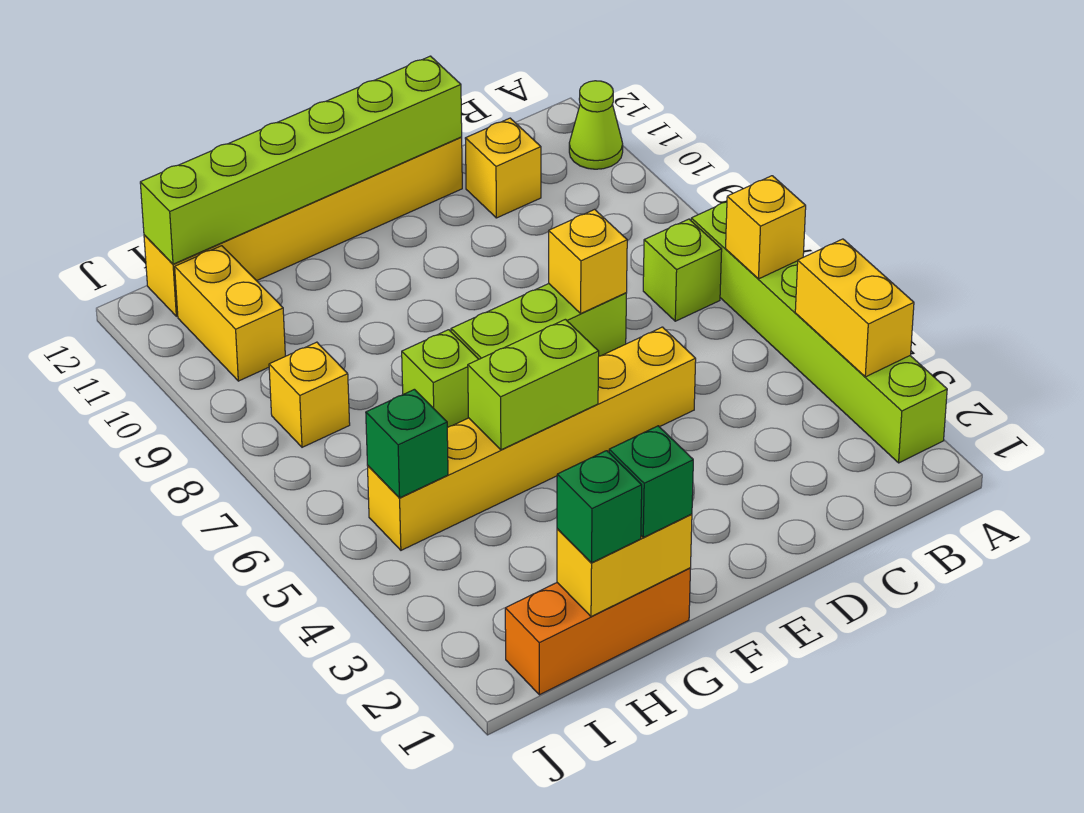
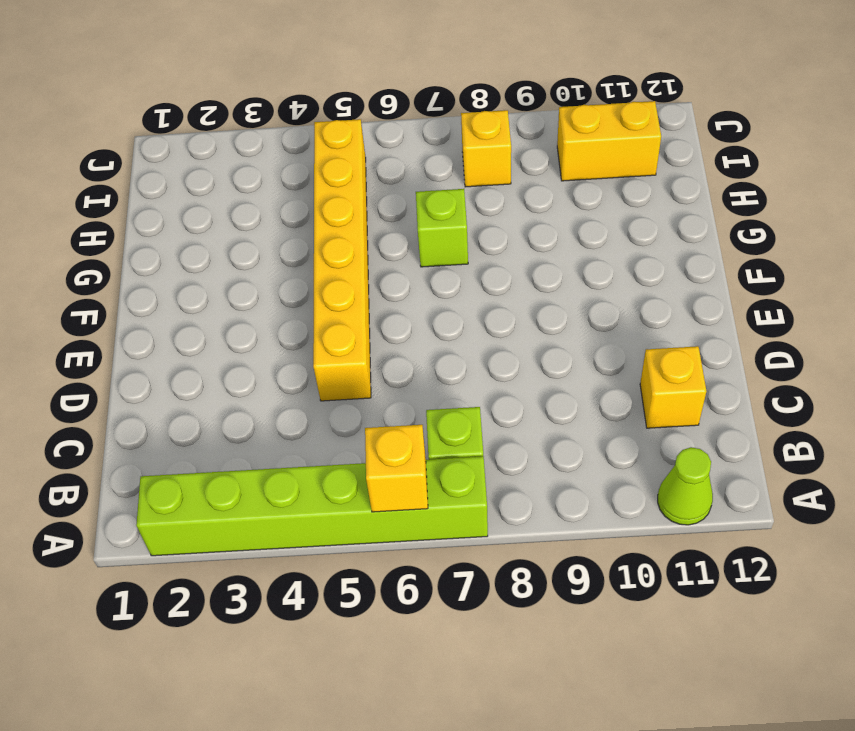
none -> lime brick D7:F7 level 1
none -> yellow brick D12:I12 level 1
none -> orange brick G1:I1 level 1

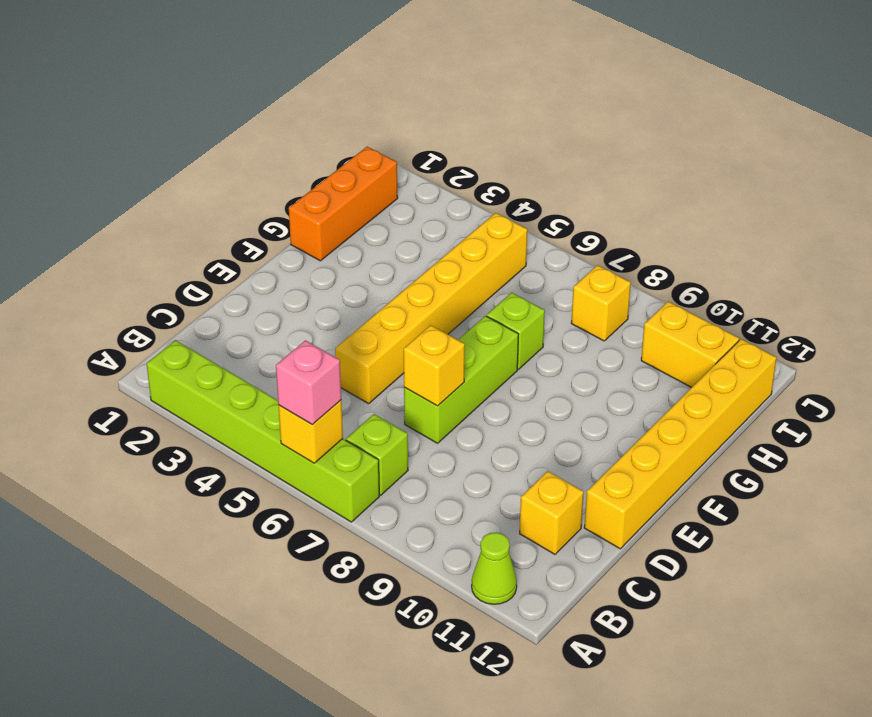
pink brick A6 level 3 -> none
none -> yellow brick A3:A4 level 2
none -> lime brick D12:I12 level 2
none -> lime brick F5:G5 level 2

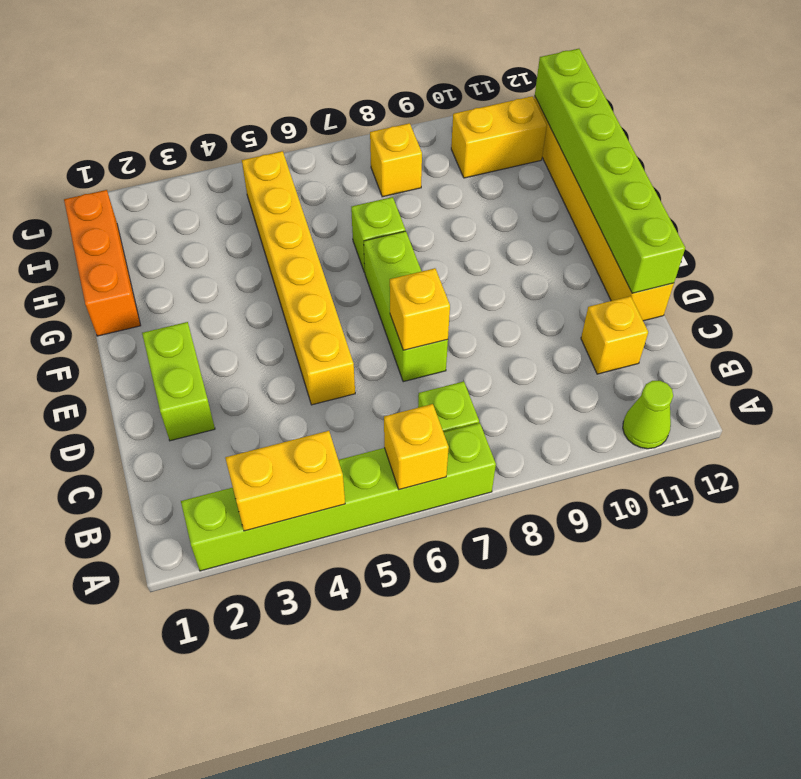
lime brick D2:E2 level 1 -> lime brick F5:G5 level 2
none -> yellow brick G1:H1 level 2
none -> green brick I5 level 2
none -> green brick G1 level 3

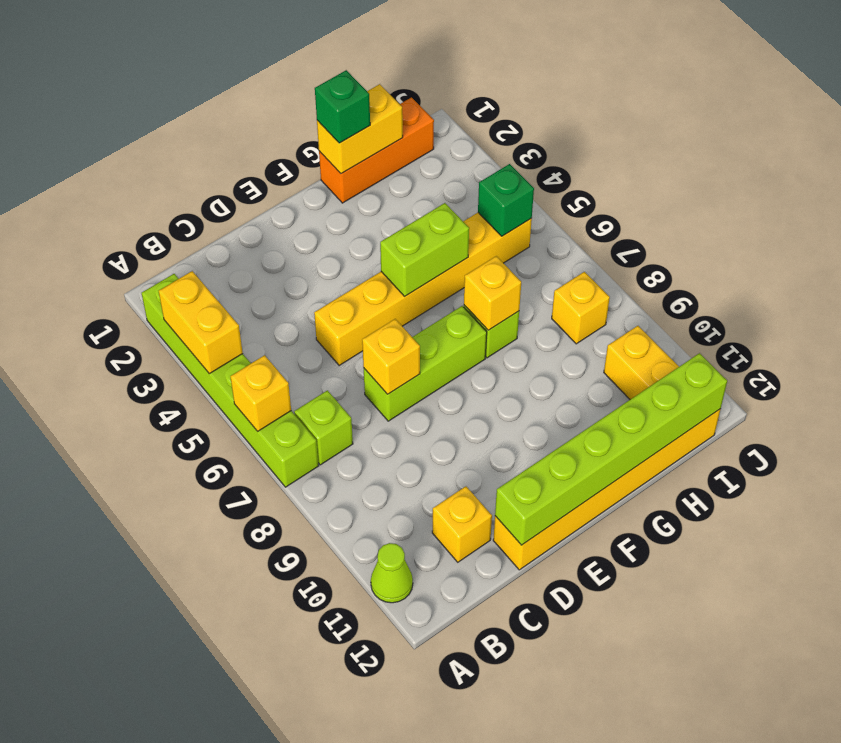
yellow brick G7 level 2 -> none
none -> green brick H1 level 3

